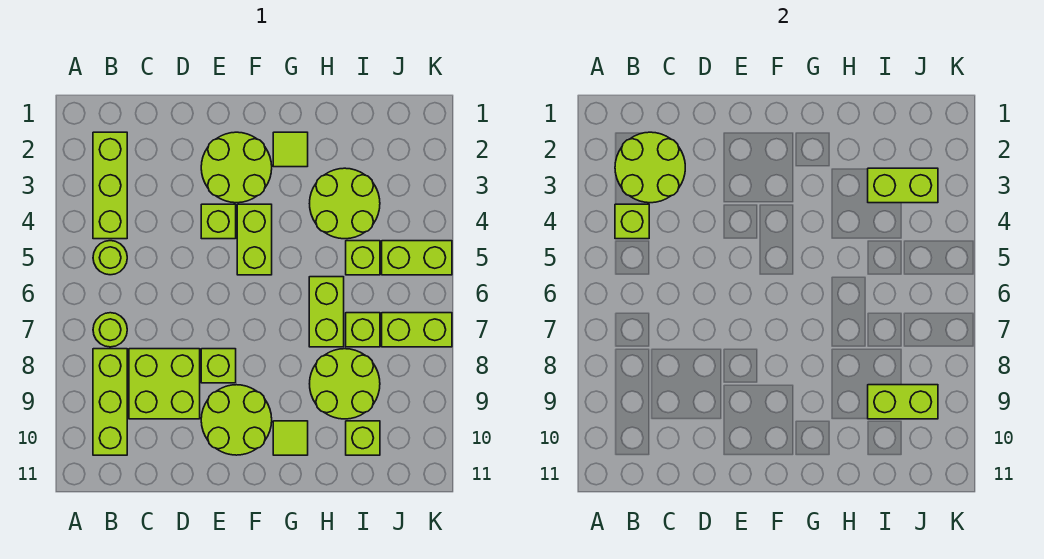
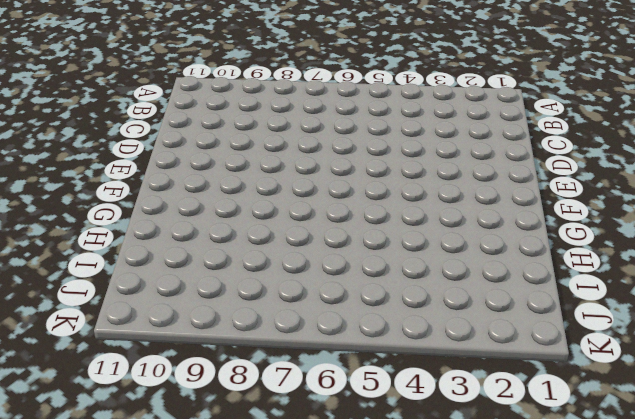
none -> lime brick B2:B4 level 1
none -> lime round brick B5 level 1
none -> lime round brick B7 level 1

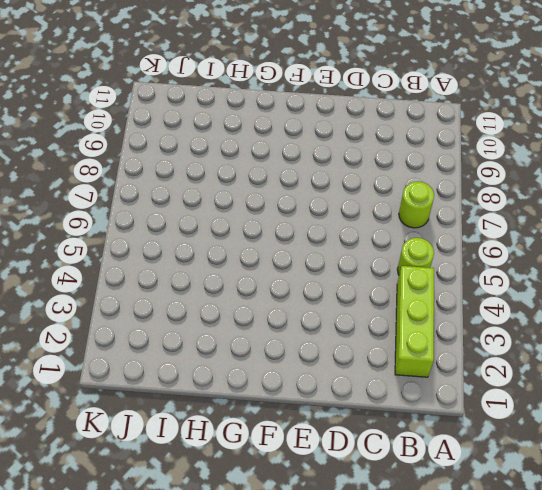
none -> lime brick B8:B10 level 1
none -> lime brick C8:D9 level 1
none -> lime round brick E2:F3 level 1

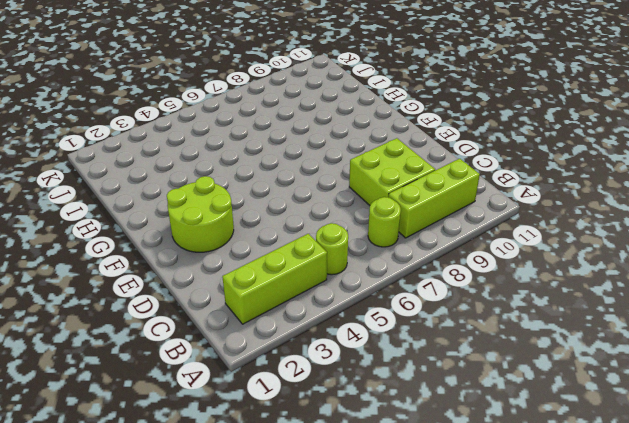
none -> lime brick E4 level 1
none -> lime brick E8 level 1
none -> lime round brick E9:F10 level 1

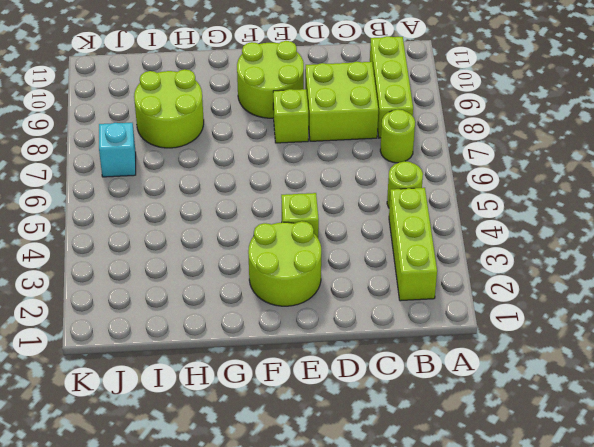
cyan brick J7 level 1 -> lime brick J7:K7 level 1
none -> lime brick F4:F5 level 1
none -> lime tile G2 level 1
none -> lime tile G10 level 1

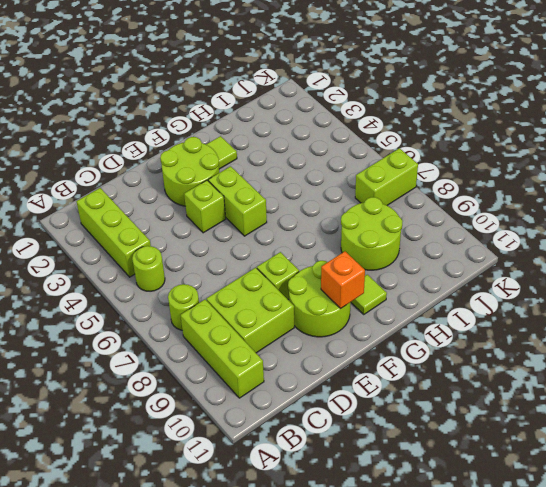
orange brick F10 level 2 -> none
none -> lime round brick H3:I4 level 1
none -> lime brick H6:H7 level 1
none -> lime brick I5 level 1

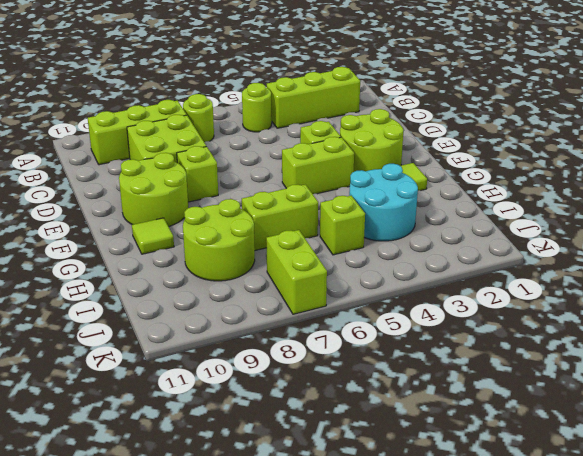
cyan round brick H3:I4 level 1 -> lime round brick H3:I4 level 1
none -> lime brick I7 level 1
none -> lime brick I10 level 1
none -> lime brick J5:K5 level 1

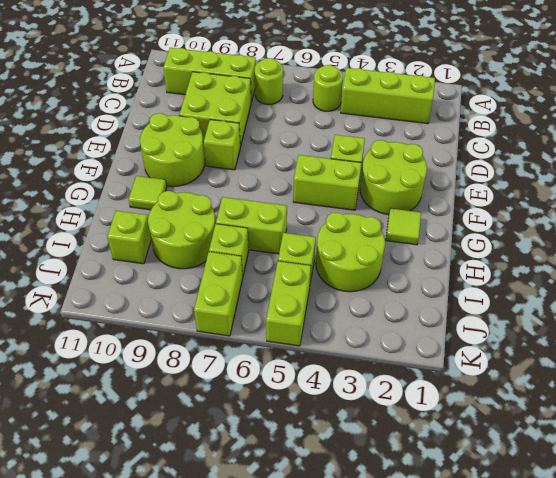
none -> lime round brick B2:C3 level 2
none -> lime brick B4 level 2
none -> lime brick I3:J3 level 2

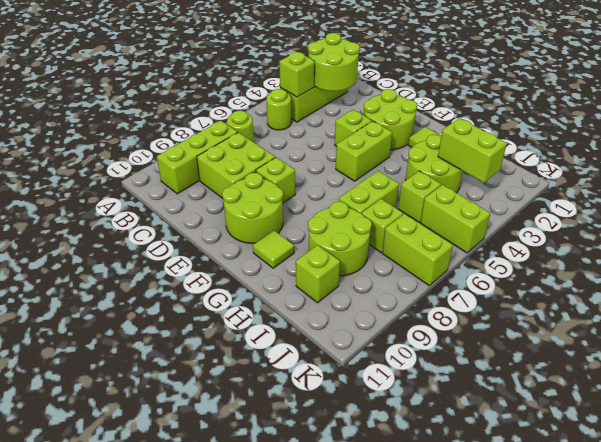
none -> lime brick I9:J9 level 2

